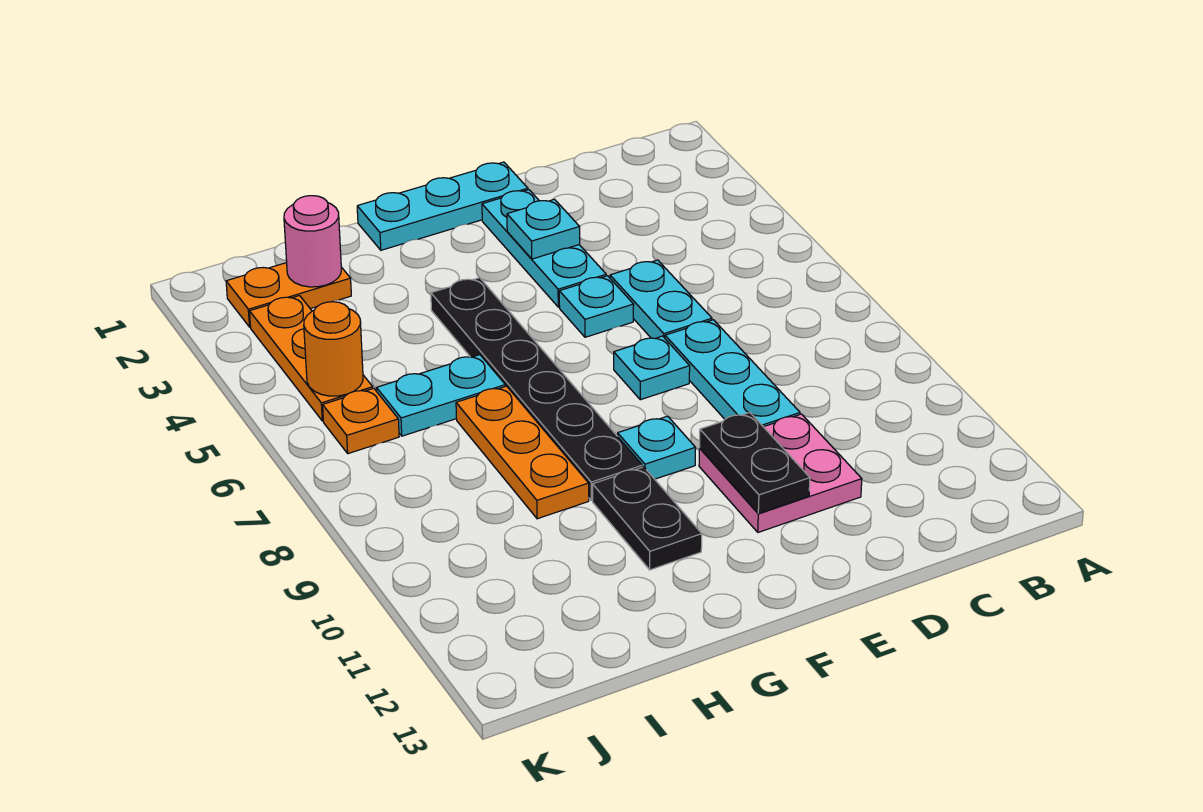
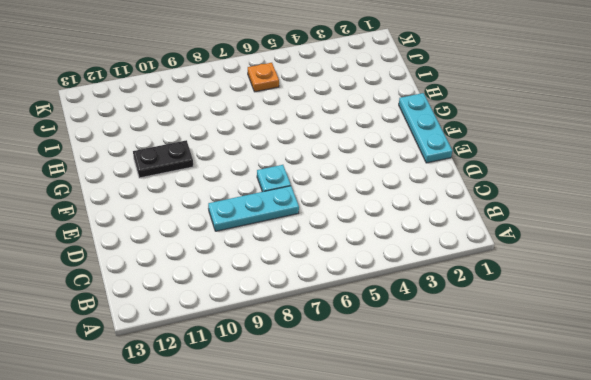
none -> cyan plate D5:D6 level 1
none -> pink plate D10:E11 level 1
none -> cyan plate E2:E4 level 1

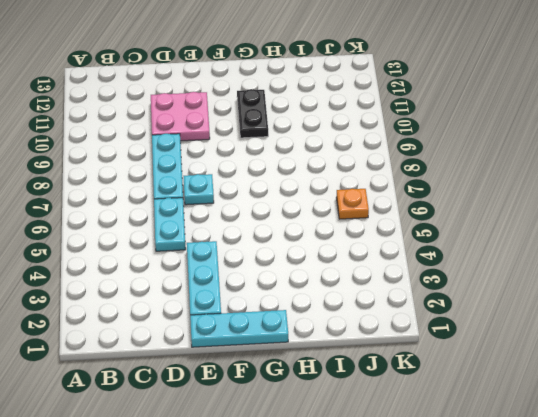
none -> cyan plate E5 level 1
none -> cyan plate F9 level 1
none -> black plate G4:G9 level 1

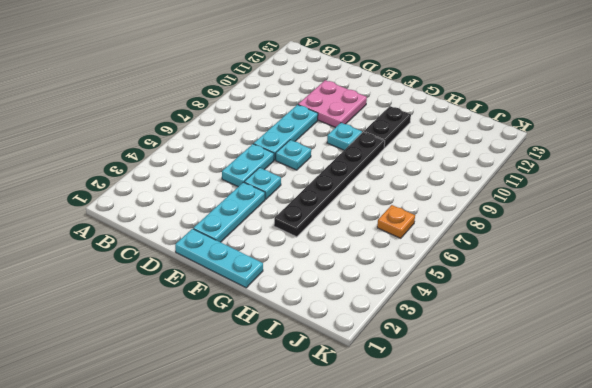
none -> cyan plate H6:I6 level 1
none -> orange plate H7:H9 level 1
none -> orange plate I2:J2 level 1

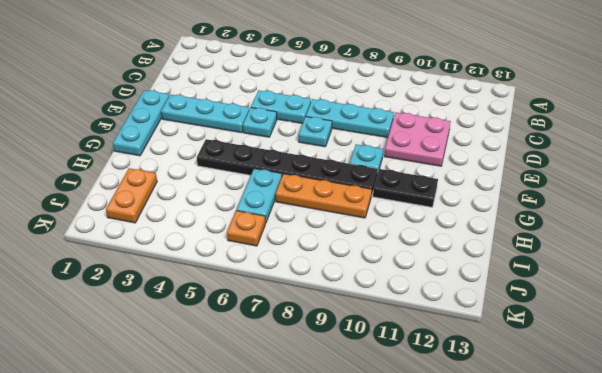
none -> orange plate J3:J5 level 1
none -> cyan plate E3 level 2
none -> black plate E10:E11 level 2

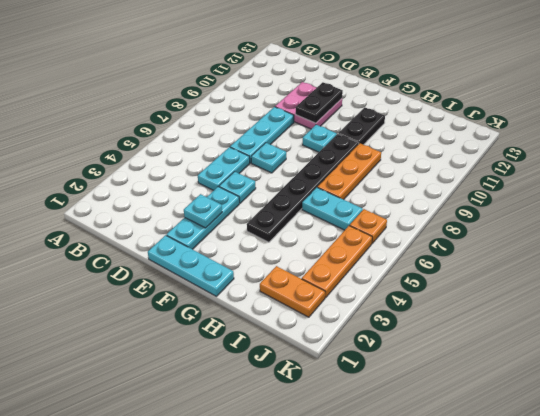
none -> pink round brick I2 level 2
none -> orange round brick J5 level 2

